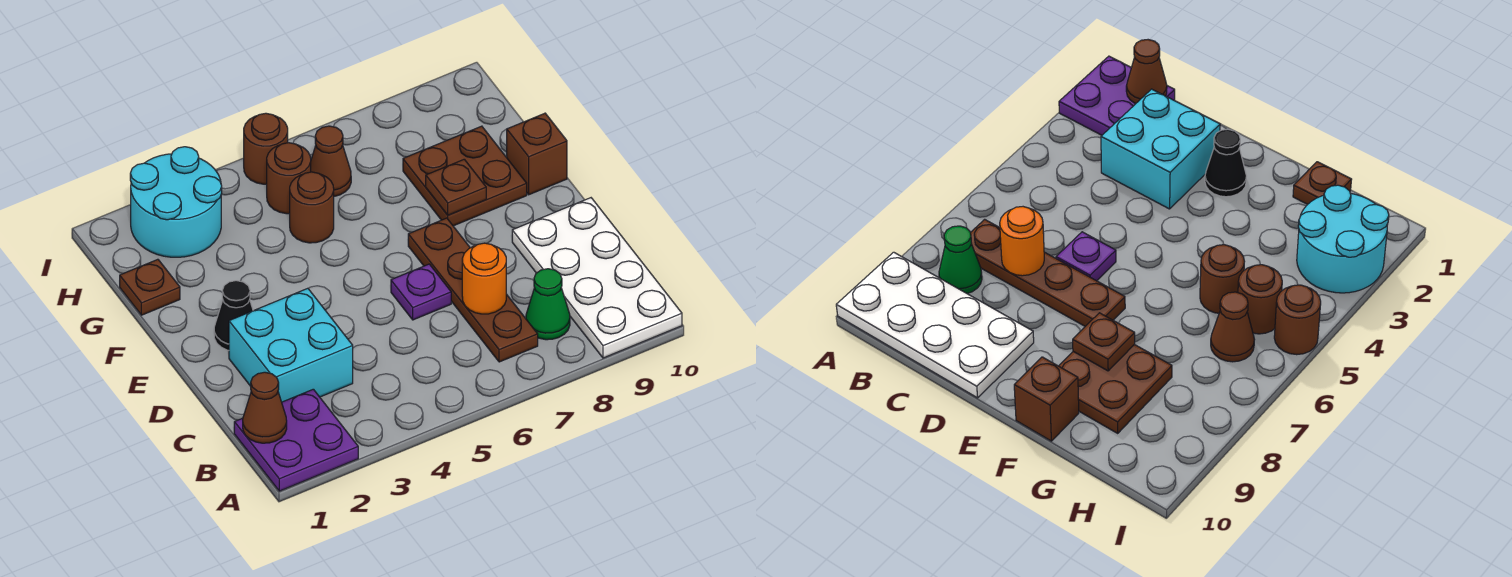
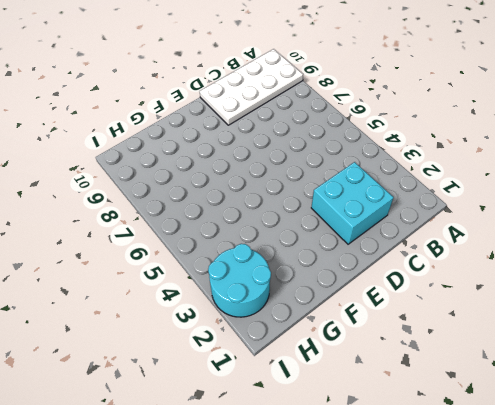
none -> purple plate A1:B2 level 1
none -> brown plate B7:E7 level 1
none -> green cone B8 level 1

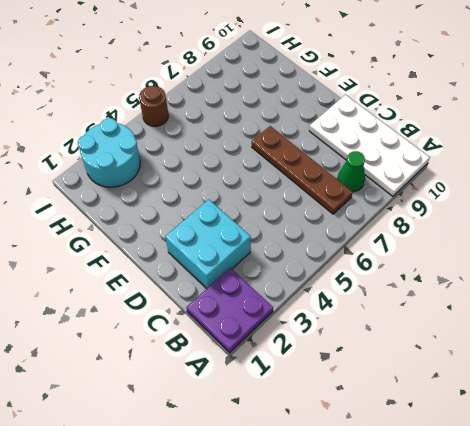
none -> purple plate D6 level 1
none -> black cone E2 level 1
none -> brown plate F8:G9 level 1

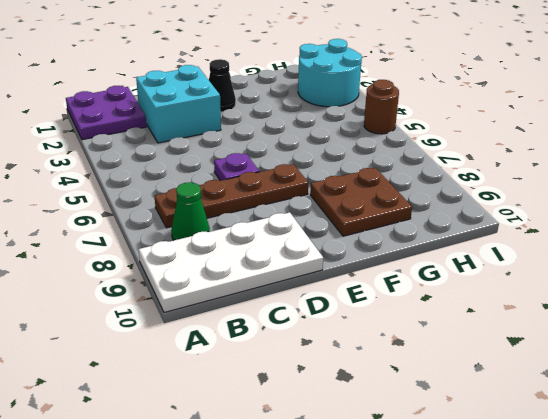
none -> brown brick F10 level 1
none -> brown plate G1 level 1
none -> brown round brick G5 level 1

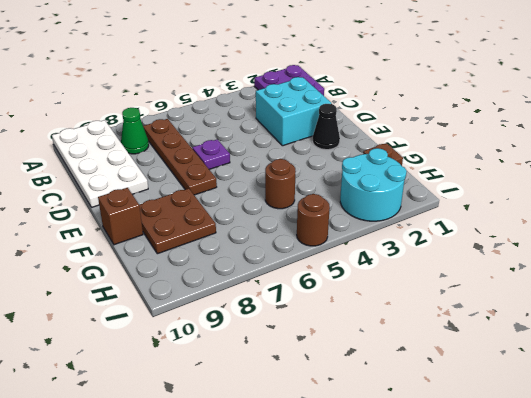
none -> brown round brick H5 level 1
none -> brown cone H6 level 1
none -> brown cone B1 level 2

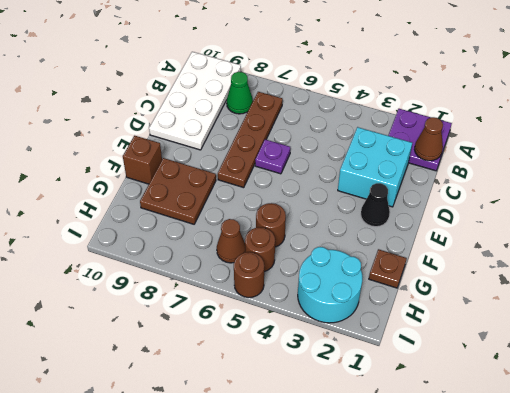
none -> orange round brick C7 level 2
none -> brown plate F8 level 2

